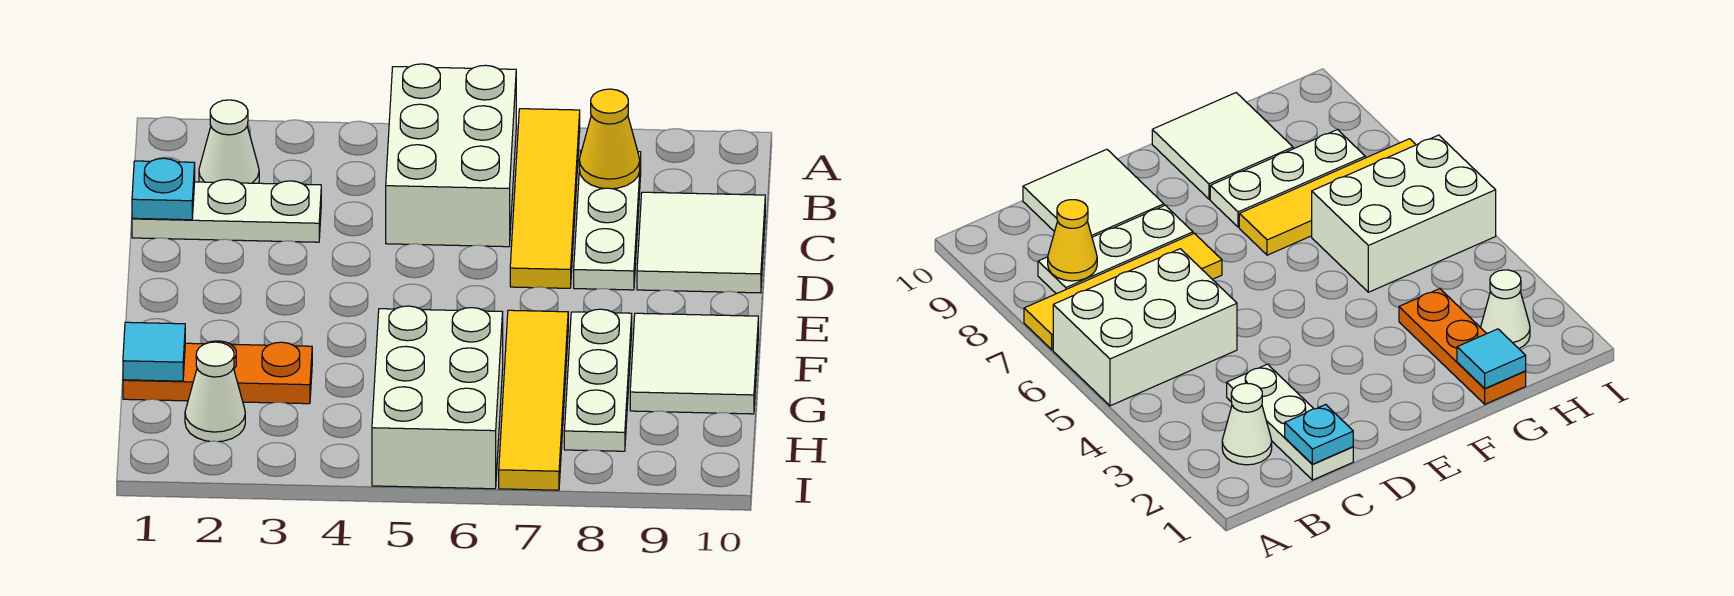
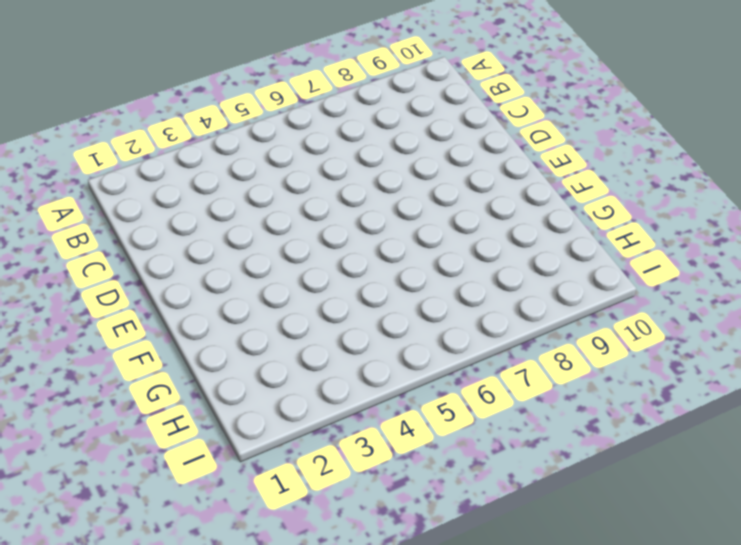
none -> white brick A5:C6 level 1
none -> yellow tile A7:D7 level 1
none -> white cone B2 level 1

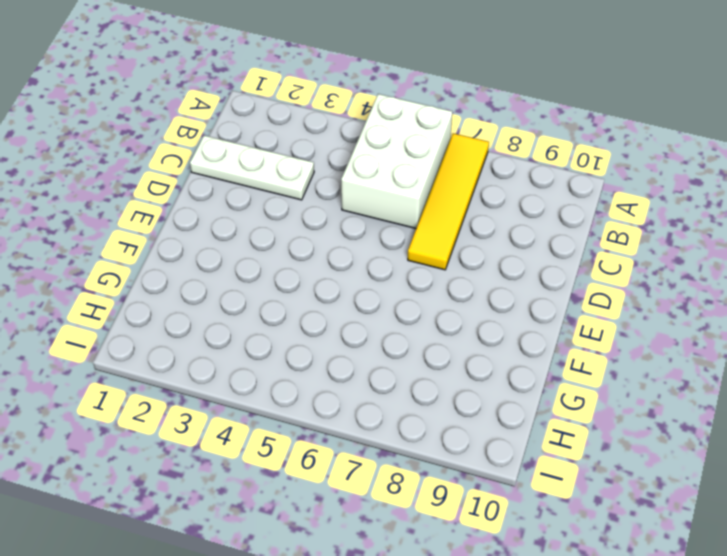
none -> white cone B2 level 1
none -> white plate B8:D8 level 1
none -> white tile C9:D10 level 1

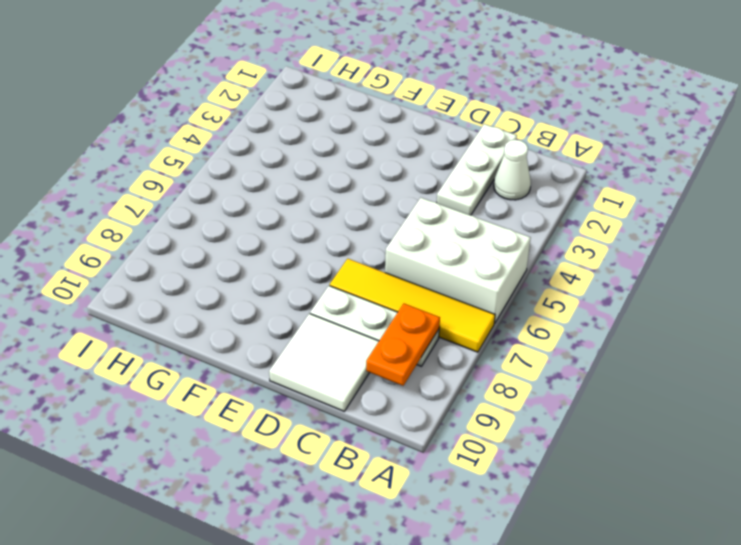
orange plate B8:B9 level 2 -> yellow cone B8 level 2
none -> yellow tile F7:I7 level 1
none -> white plate F8:H8 level 1
none -> white tile F9:G10 level 1

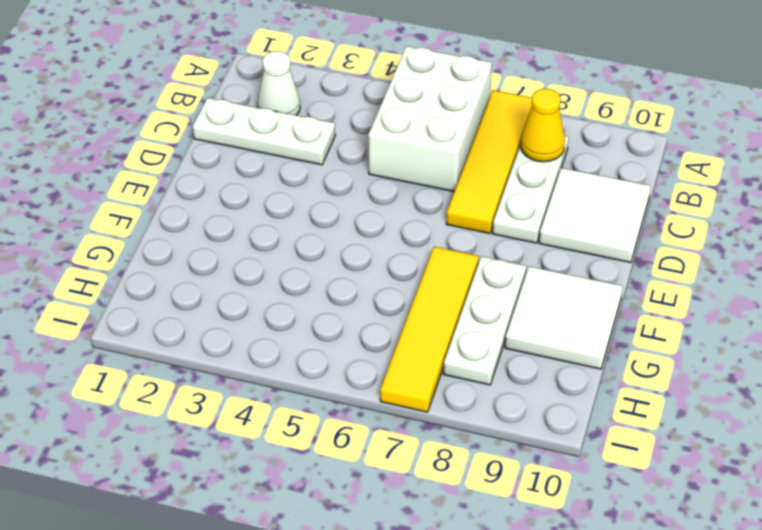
none -> orange plate G1:G3 level 1
none -> white brick G5:I6 level 1
none -> white cone H2 level 1

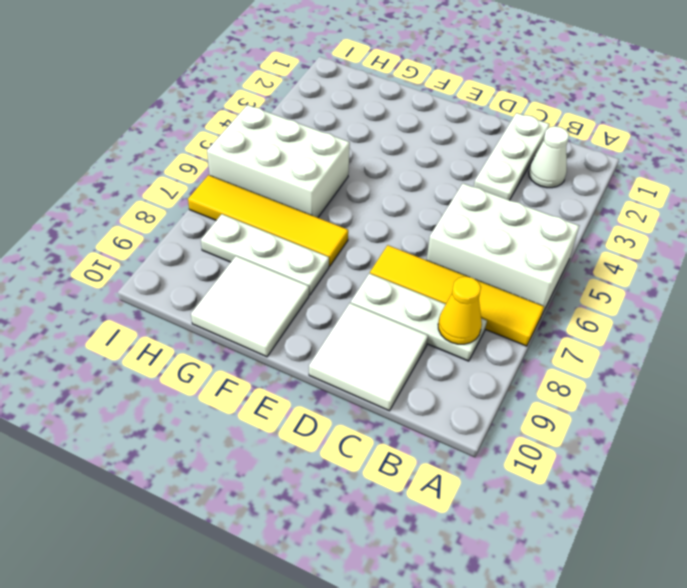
none -> orange plate G1:G3 level 1
none -> white cone H2 level 1
none -> cyan plate C1 level 2

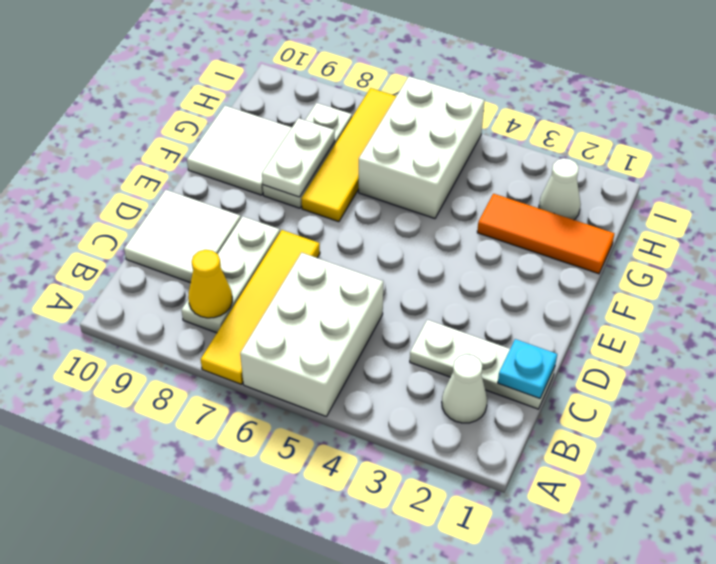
white plate F8:G8 level 2 -> none
orange tile G1:G3 level 1 -> orange plate G1:G3 level 1
none -> cyan tile G1 level 2

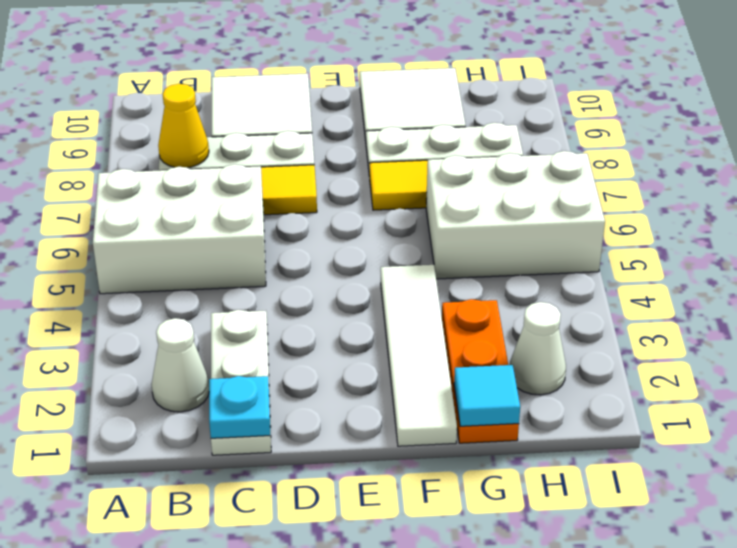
white tile F1:F4 level 1 -> none

